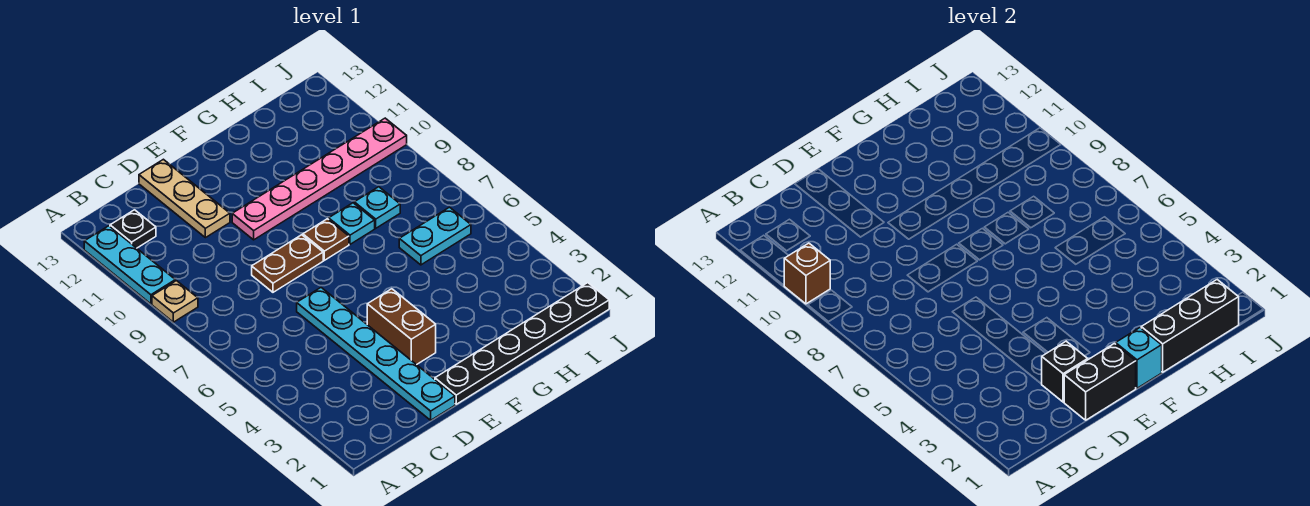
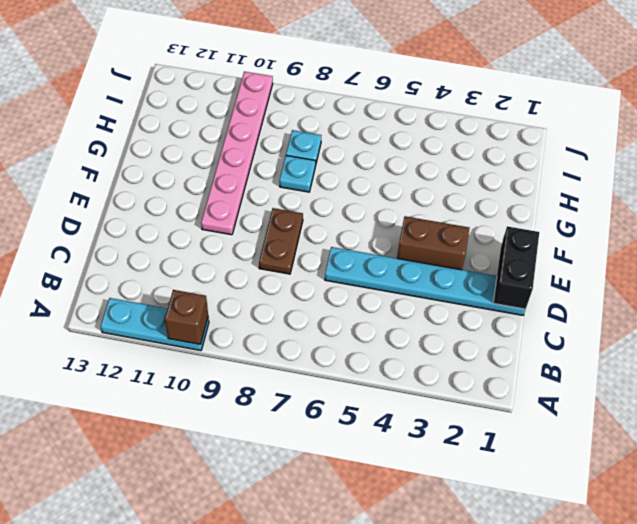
none -> tan plate A9 level 1
none -> black plate B12 level 1
none -> tan plate D11:D13 level 1

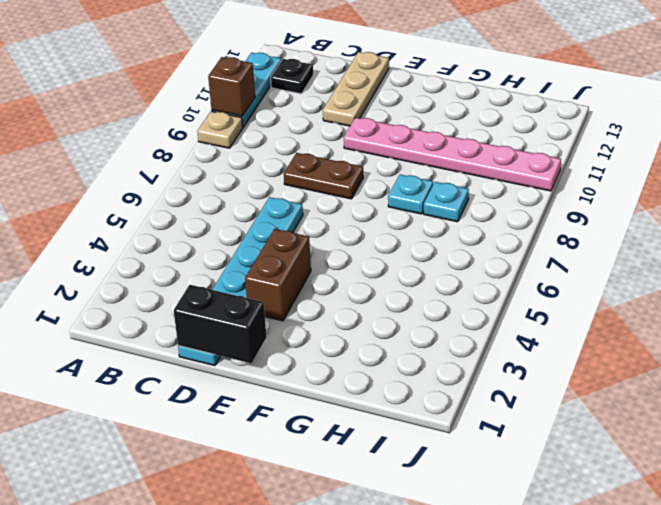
none -> black plate E1:J1 level 1
none -> brown plate F8 level 1
none -> cyan plate H6:I6 level 1

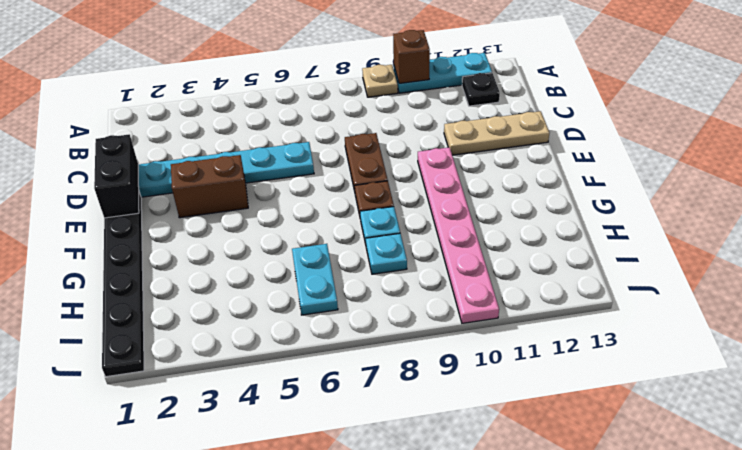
none -> black brick D2 level 2
none -> cyan brick F1 level 2
none -> black brick G1:I1 level 2

